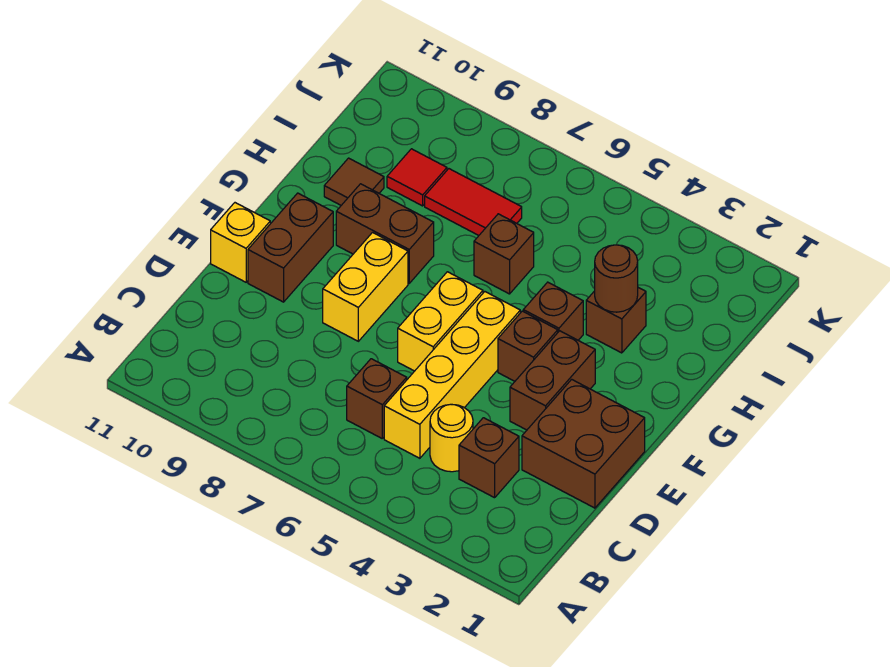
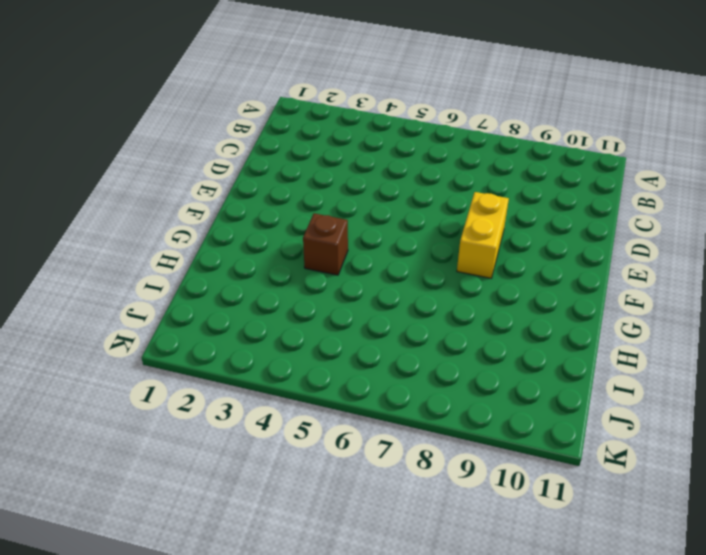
none -> brown brick C3 level 1
none -> yellow round brick C4 level 1
none -> yellow brick C5:F5 level 1

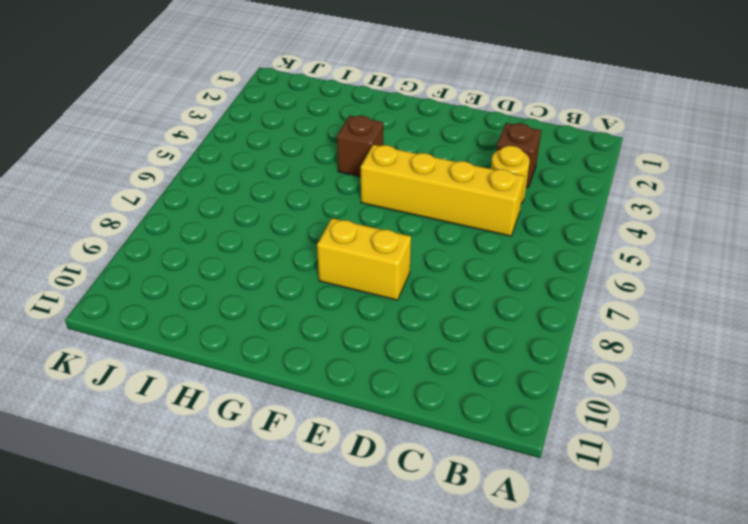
none -> brown brick C6 level 1
none -> brown brick D1:E2 level 1
none -> brown brick E3:F3 level 1

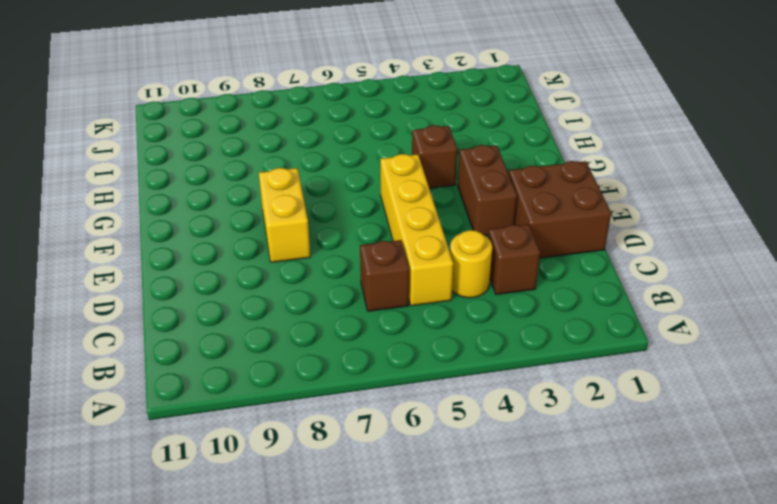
none -> yellow brick E6:F6 level 1
none -> brown brick E10:F10 level 1
none -> yellow brick E11 level 1

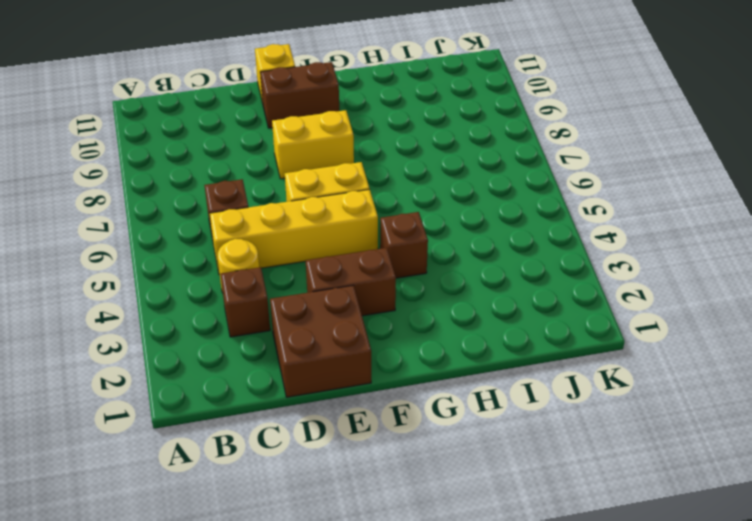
none -> brown brick F4 level 1
none -> brown brick G8:G9 level 1
none -> brown brick H3 level 1

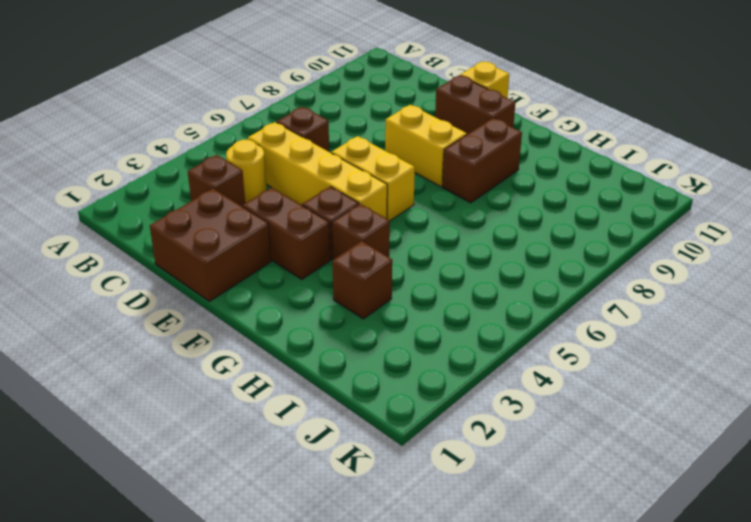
none -> brown brick H6 level 1
none -> brown tile H10 level 1
none -> red tile I7:I8 level 1

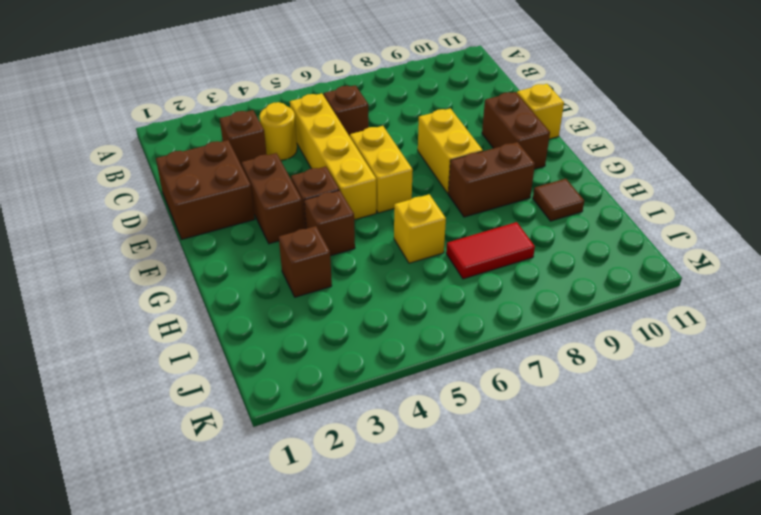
yellow brick H6 level 1 -> brown brick H6 level 1
none -> red tile I9 level 1
none -> brown round brick H3 level 2

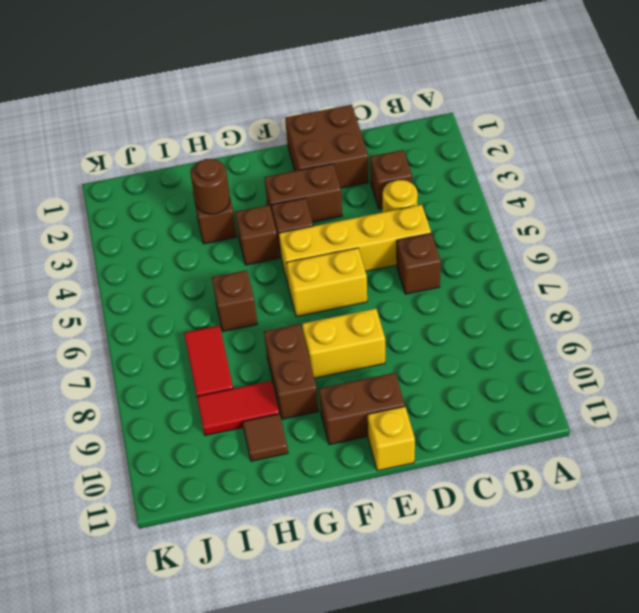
red tile H9:I9 level 1 -> red tile I9 level 1

